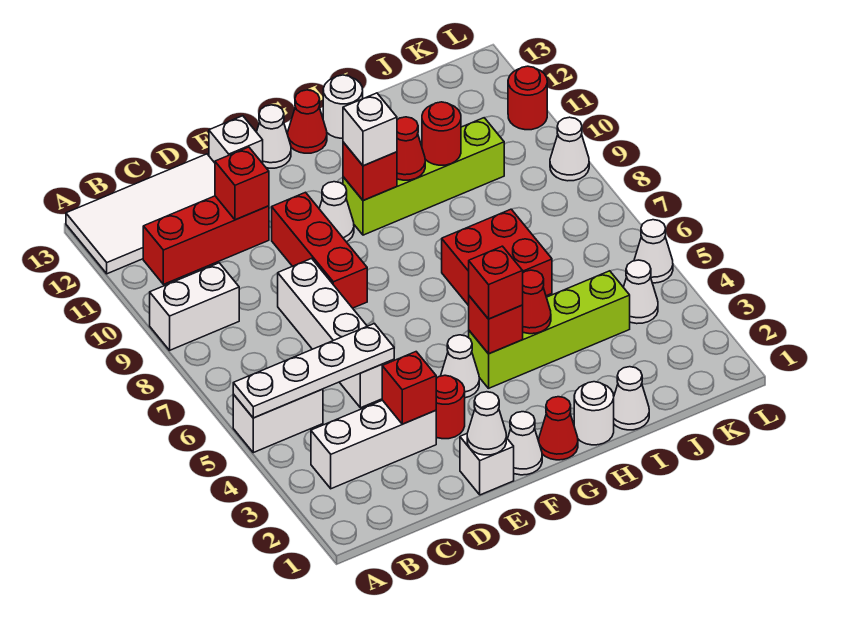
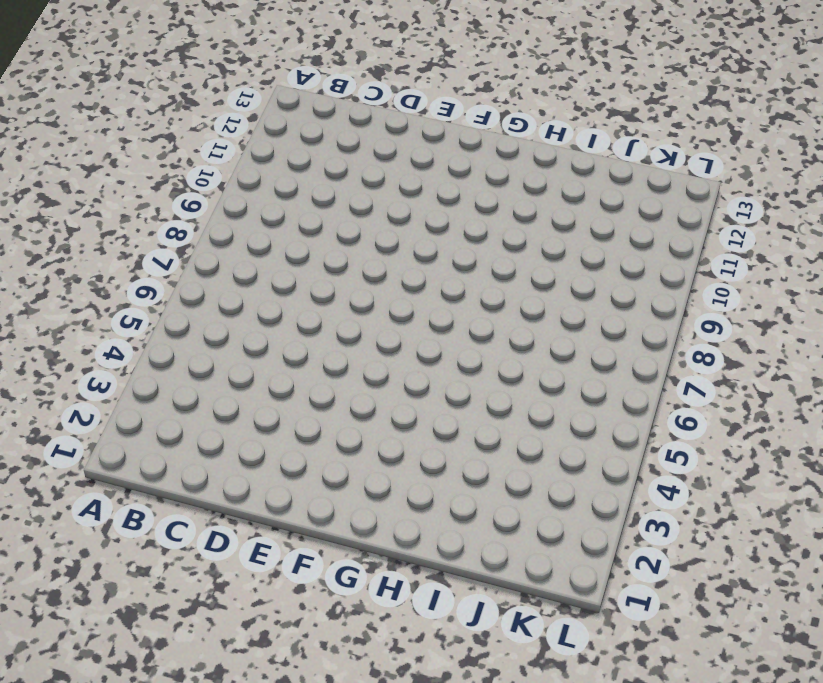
none -> white brick A5:B5 level 1
none -> white brick A9:B9 level 1
none -> white tile A12:D13 level 1
none -> white brick B3:D3 level 1

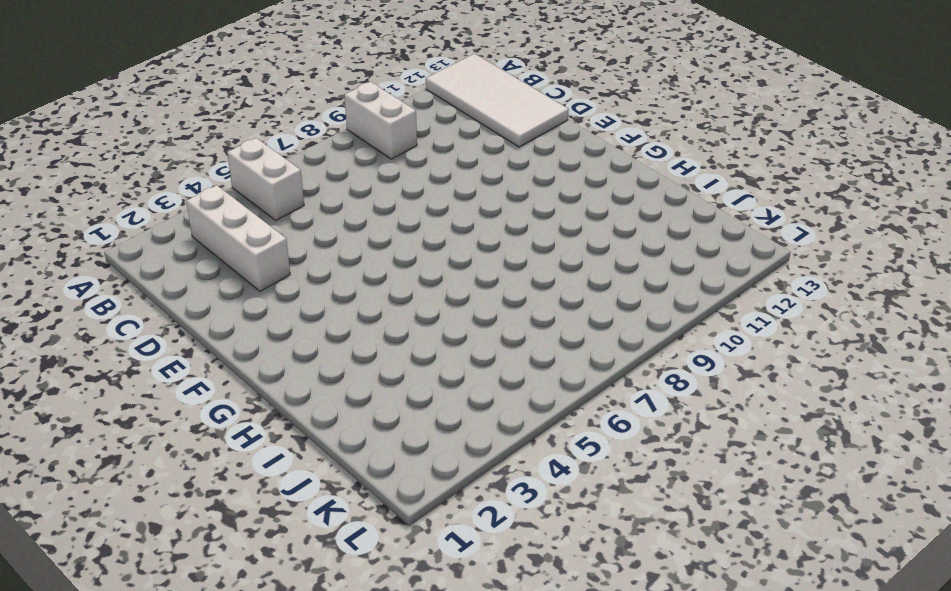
none -> red brick B11:D11 level 1
none -> white brick D5:D8 level 1
none -> white brick E1 level 1
none -> red round brick E3 level 1

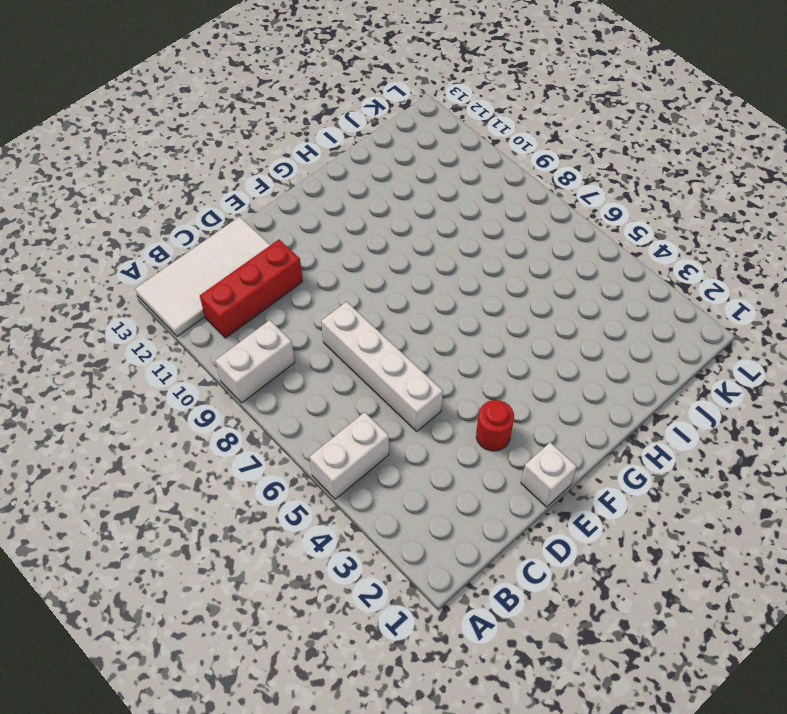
none -> white brick B3:D3 level 1
none -> red brick E8:E10 level 1
none -> white brick E13 level 1
none -> white cone F1 level 1

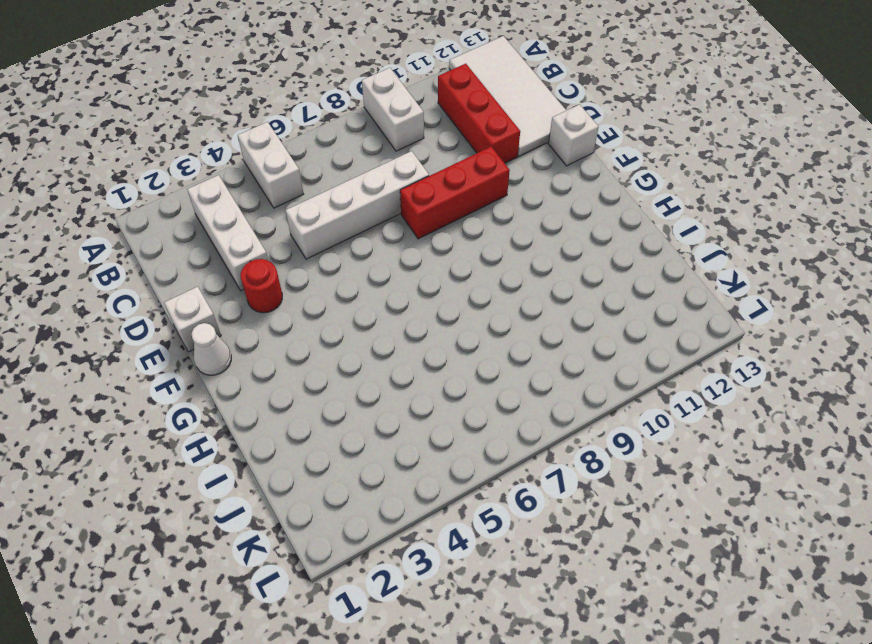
none -> white cone F4 level 1
none -> white cone F10 level 1
none -> white cone F13 level 1
none -> red cone G1 level 1

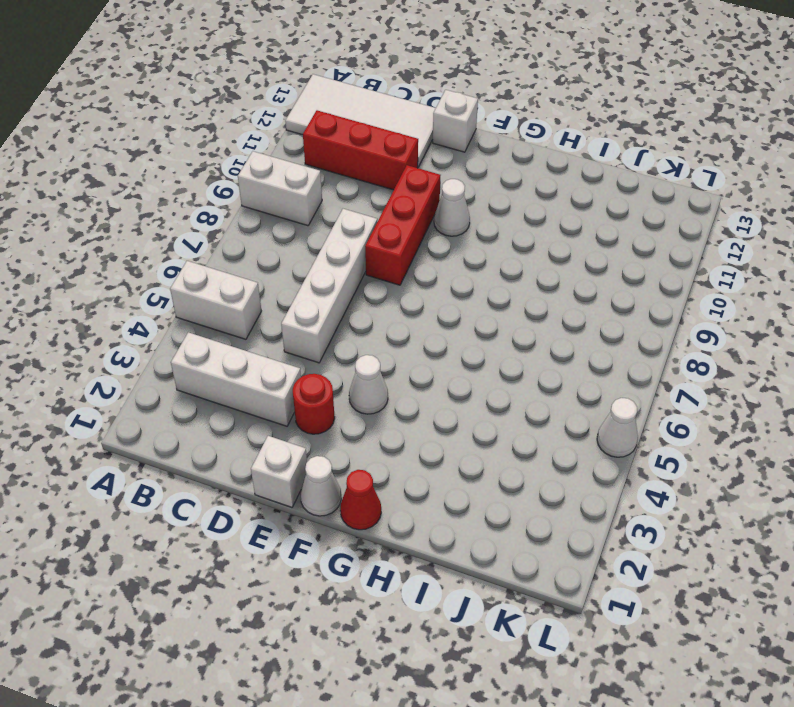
none -> white cone F13 level 1
none -> lime brick G4:J4 level 1
none -> lime brick G10:J10 level 1
none -> red cone G13 level 1

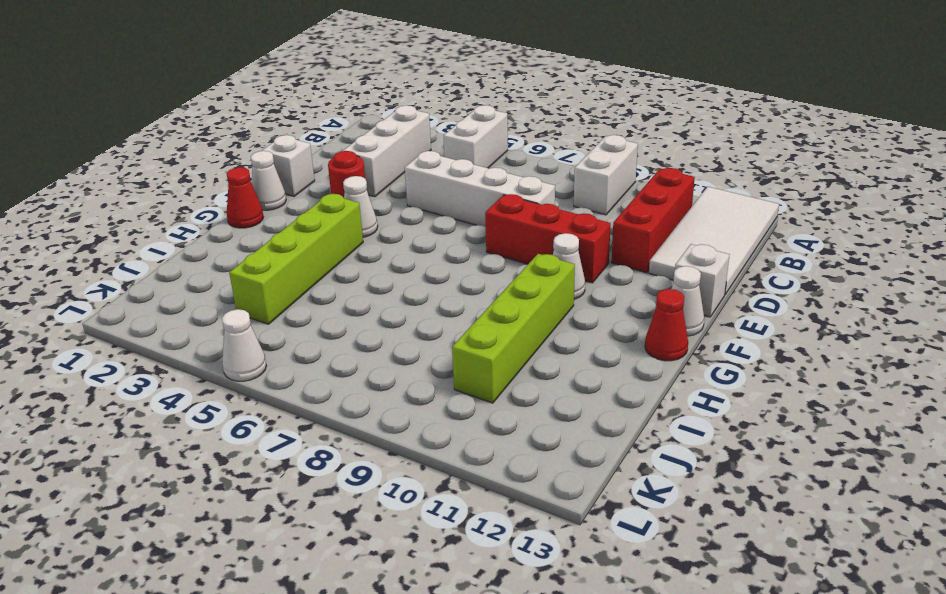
none -> white round brick H1 level 1
none -> red brick H6:I7 level 1
none -> white round brick H13 level 1
none -> white cone I1 level 1

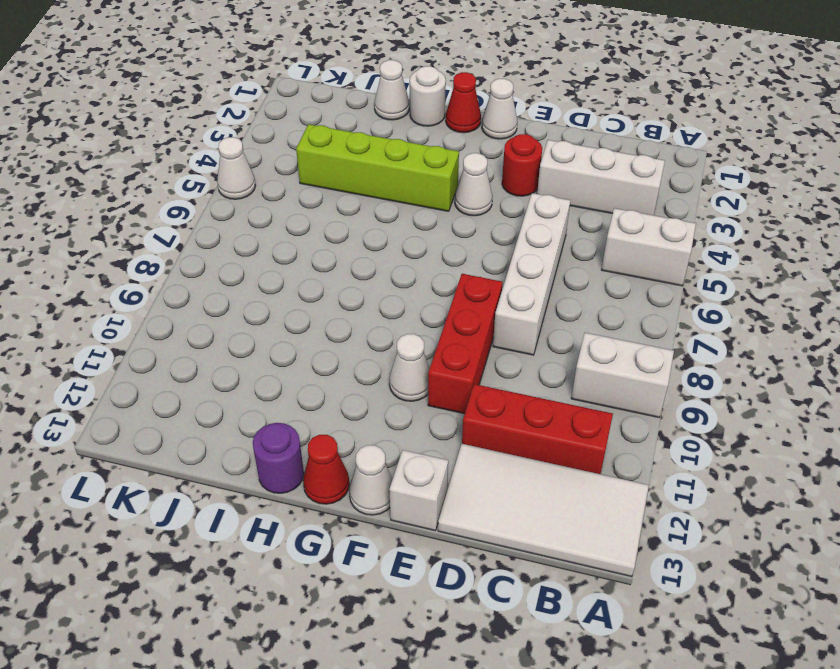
purple round brick H13 level 1 -> white round brick H13 level 1
none -> white brick E1 level 1
none -> lime brick G10:J10 level 1
none -> red brick H6:I7 level 1
none -> white cone K4 level 1

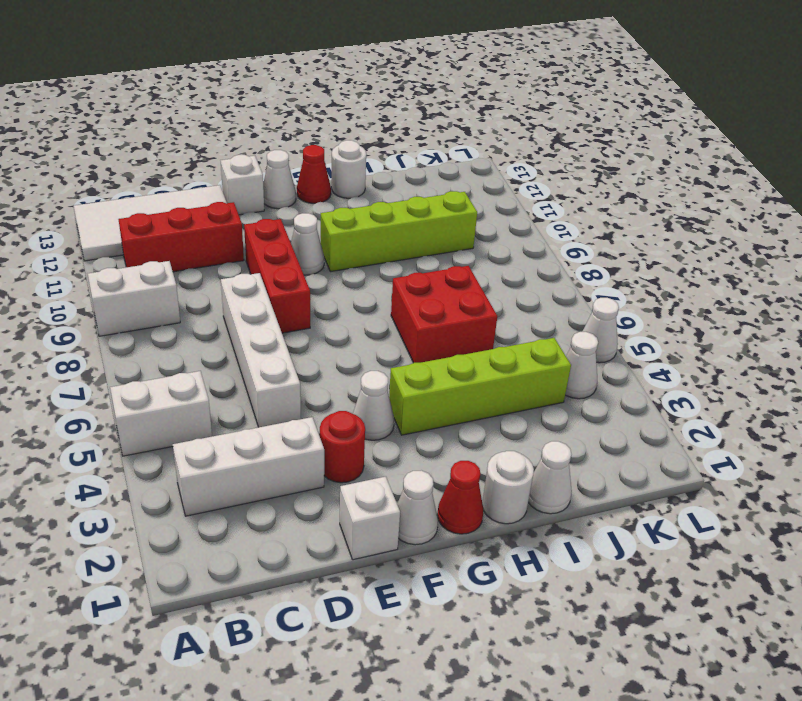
none -> white cone L9 level 1
none -> red round brick L11 level 1
none -> white plate A5:D5 level 2
none -> red brick D3 level 2

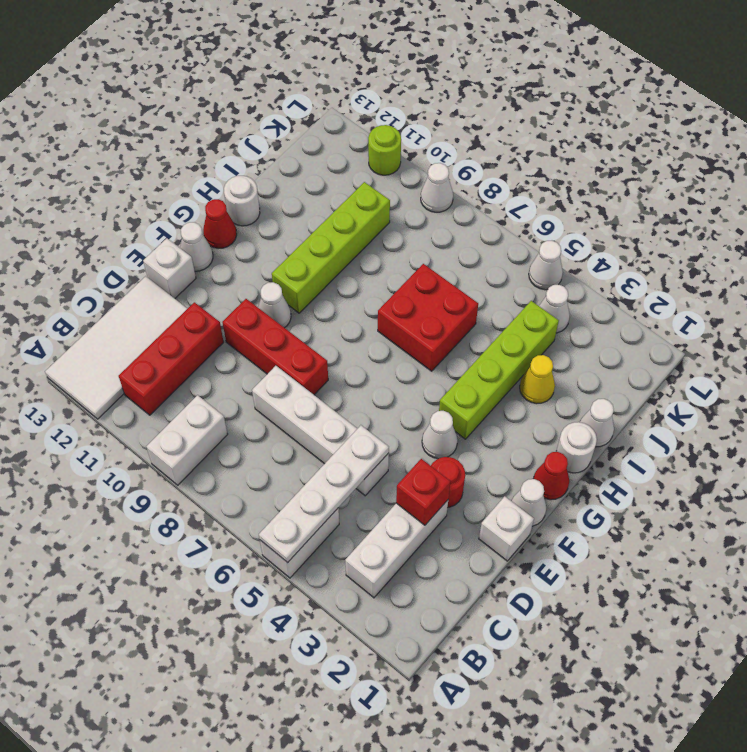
yellow cone I3 level 1 -> none
lime round brick L11 level 1 -> red round brick L11 level 1
none -> red brick D11 level 2
none -> white cone E1 level 2
none -> red brick G4 level 2
none -> red brick G10 level 2

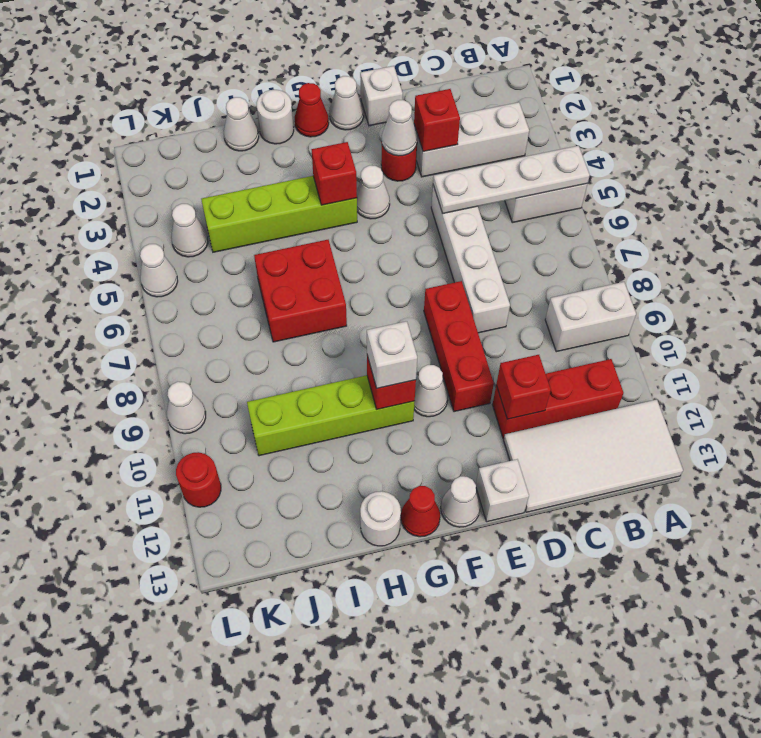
white cone E3 level 2 -> white cone E1 level 2
none -> red cone H4 level 2
none -> red cone H10 level 2
none -> red round brick I10 level 2
none -> red brick G4 level 3

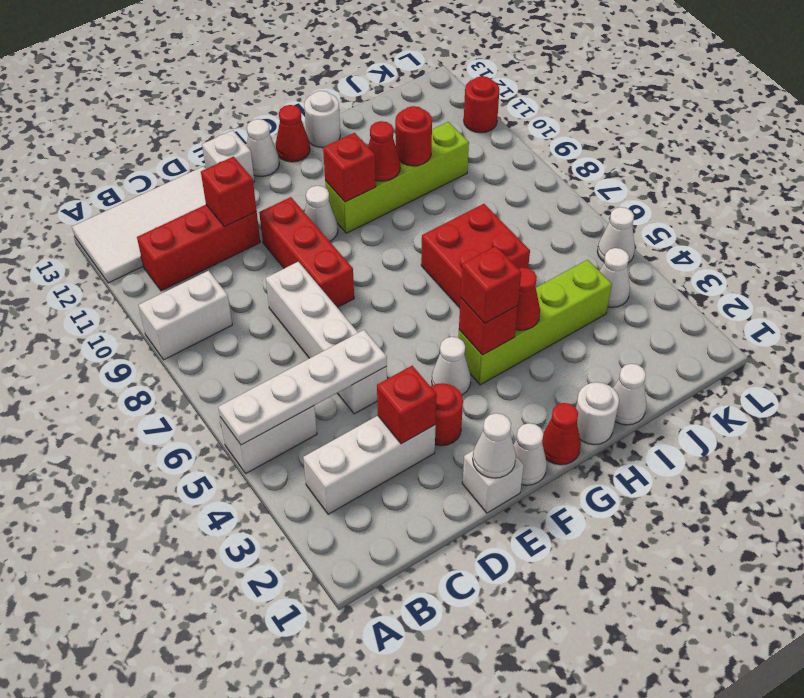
none -> white cone L9 level 1
none -> white brick G10 level 3

